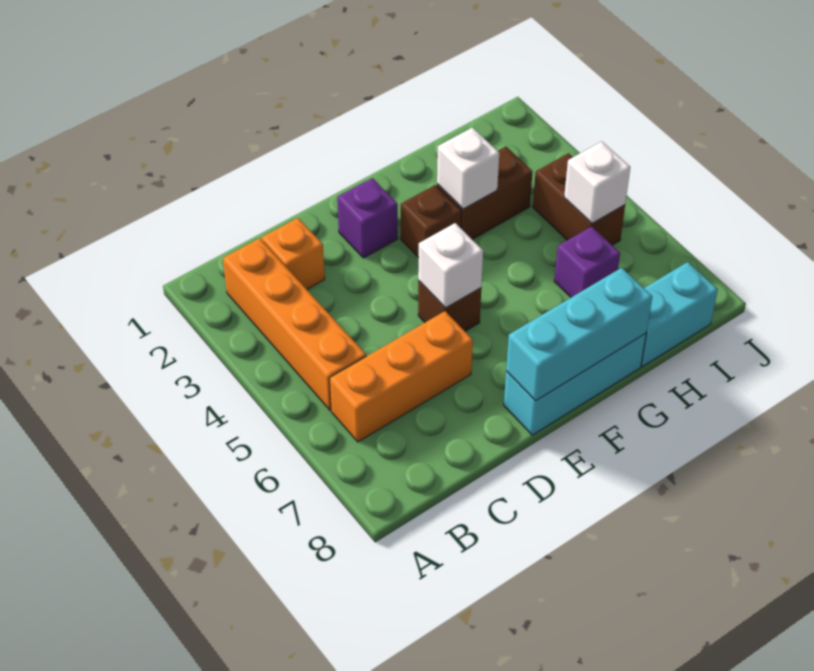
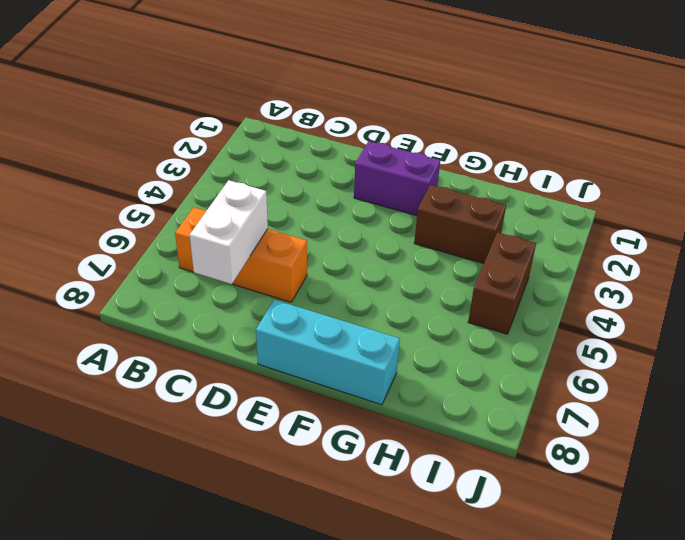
white brick C6:C7 level 2 -> none
purple brick E2:F2 level 1 -> purple brick E2 level 1
none -> orange brick B2:B5 level 1
none -> orange brick C2 level 1
none -> brown brick E5 level 1

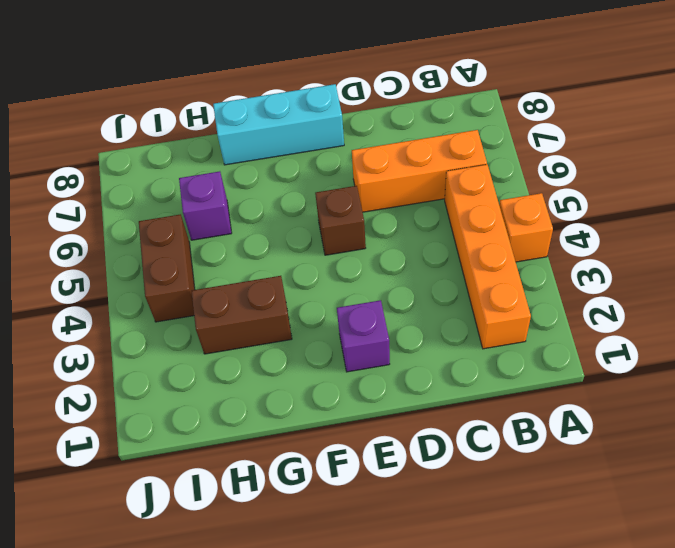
orange brick A4 level 1 -> orange brick C2 level 1
none -> brown brick F3 level 1
none -> cyan brick H8:I8 level 1
none -> white brick E5 level 2

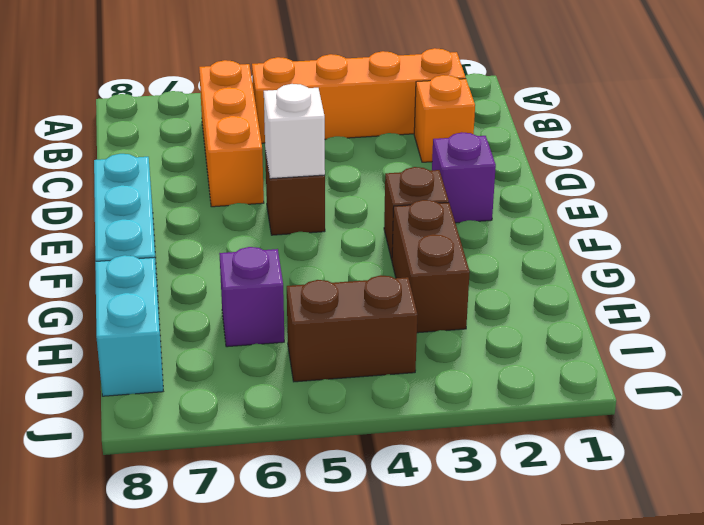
none -> cyan brick E8:G8 level 2
none -> white brick G3 level 2
none -> white brick I5 level 2

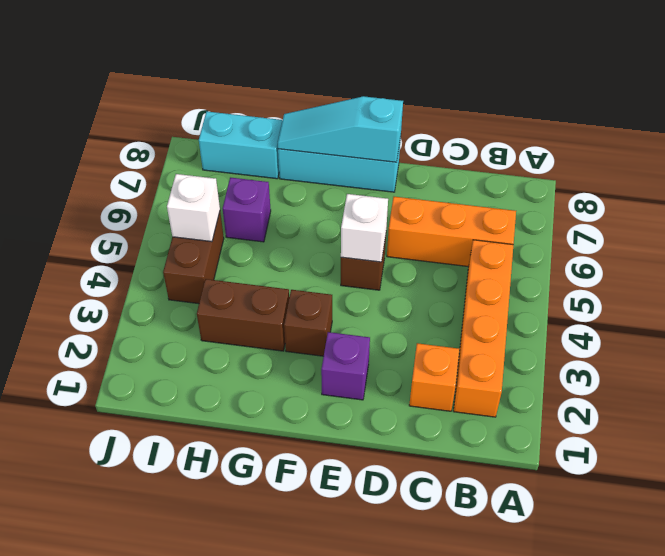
cyan slope E8:G8 level 2 top E -> cyan brick E8:G8 level 2
none -> white brick G3 level 2

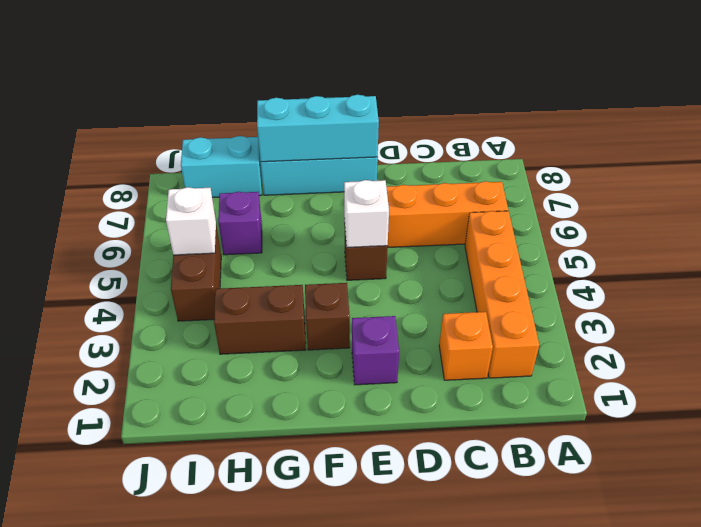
none -> white brick G3 level 2

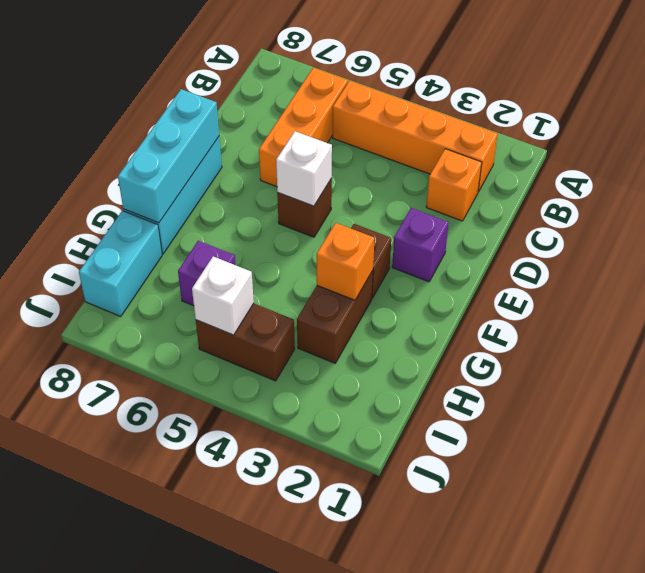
orange brick G3 level 2 -> white brick G3 level 2

